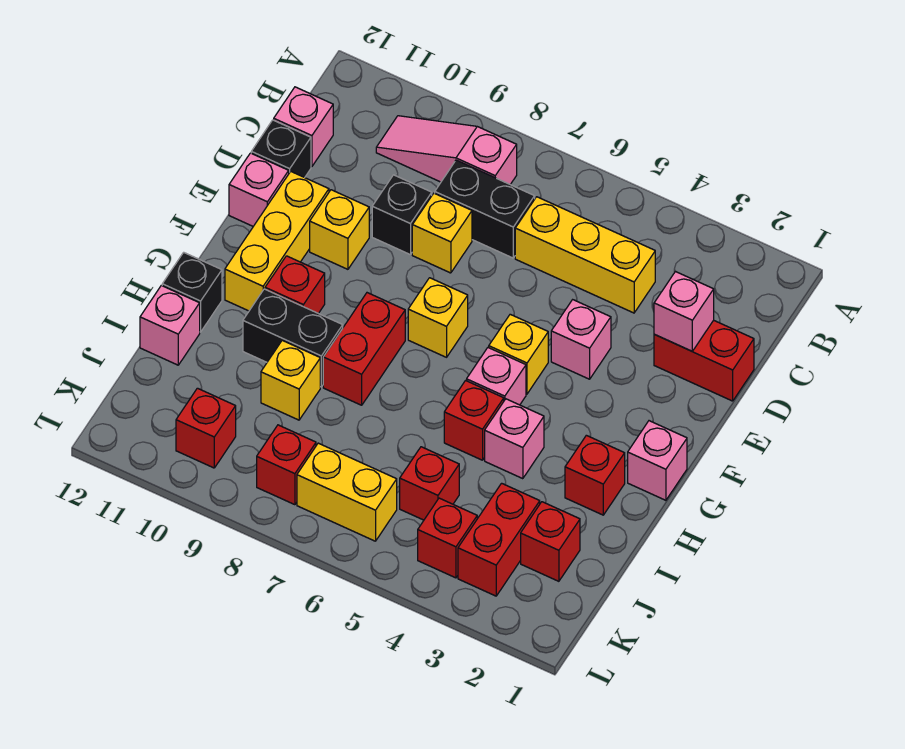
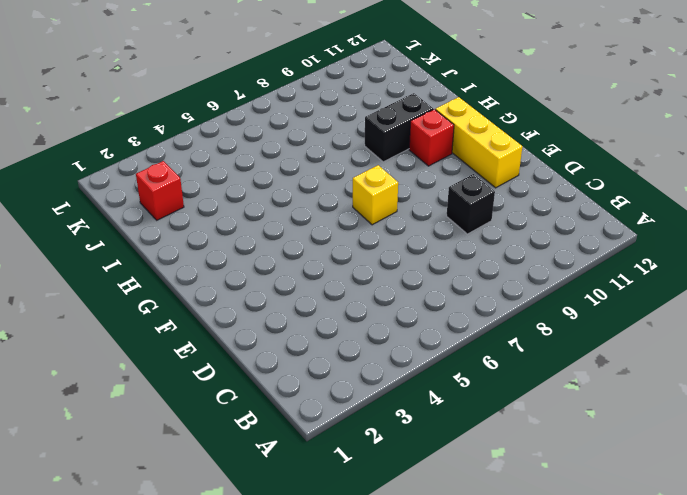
none -> pink slope B8:B10 level 1 top 8
none -> yellow brick C4:C6 level 1
none -> black brick C7:C8 level 1
none -> pink brick C12 level 1

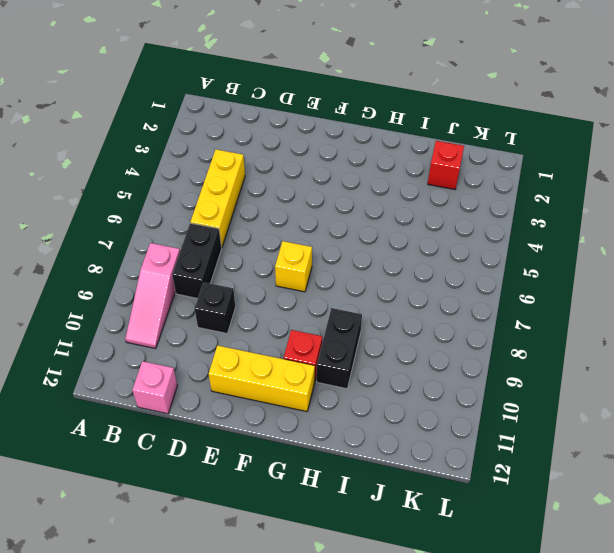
none -> red brick D1:D2 level 1
none -> yellow brick D8 level 1
none -> black brick D12 level 1
none -> pink brick E4 level 1

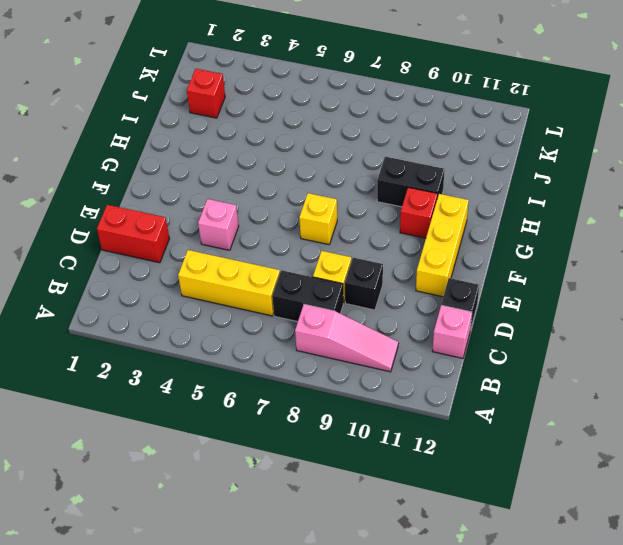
none -> yellow brick E10 level 1
none -> pink brick E12 level 1
none -> yellow brick F5 level 1
none -> pink brick G1 level 1

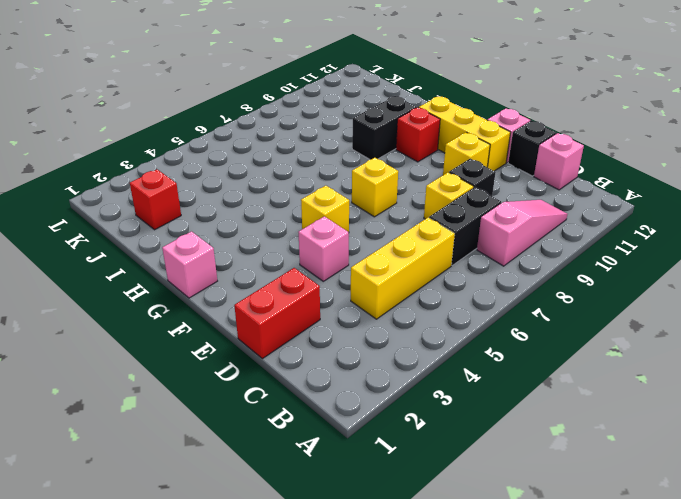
none -> pink brick G5 level 1
none -> red brick G8:H8 level 1
none -> red brick H2 level 1
none -> pink brick H4 level 1

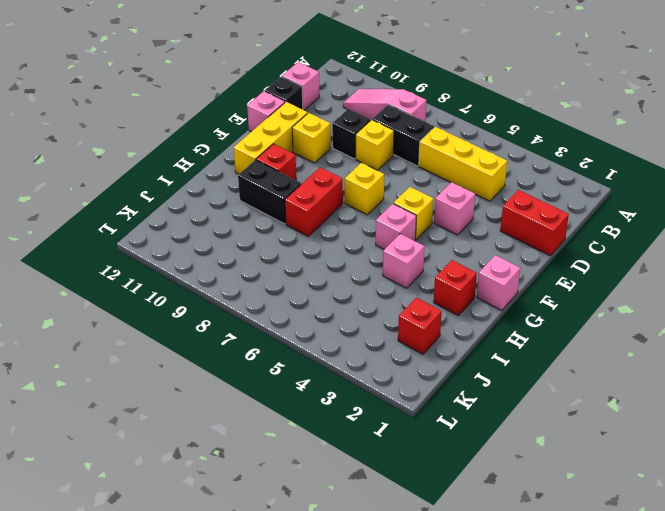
none -> red brick H5 level 1
none -> black brick H12 level 1
none -> yellow brick I9 level 1
none -> pink brick I12 level 1

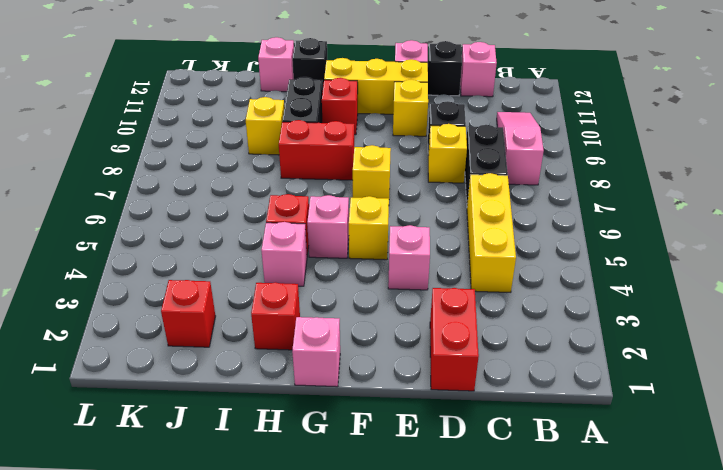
none -> red brick J3:K3 level 1
none -> red brick J5 level 1
none -> red brick K4 level 1
none -> yellow brick K6:K7 level 1

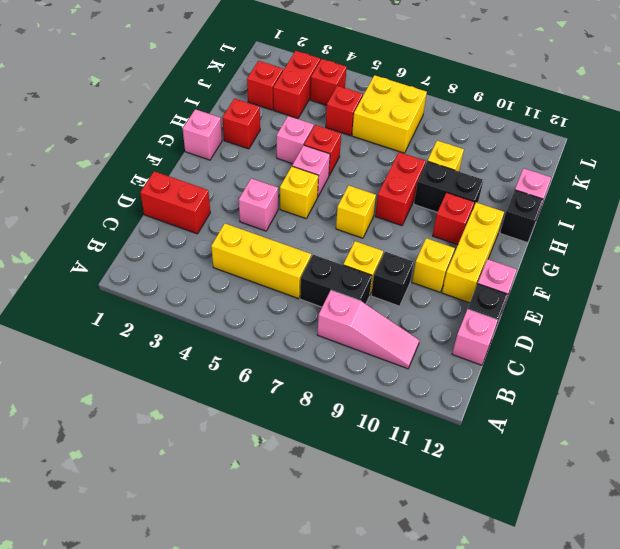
yellow brick J6:K7 level 1 -> yellow brick K6:K7 level 1
none -> red brick K8 level 1
none -> red brick K10 level 1
none -> pink brick D2 level 2

